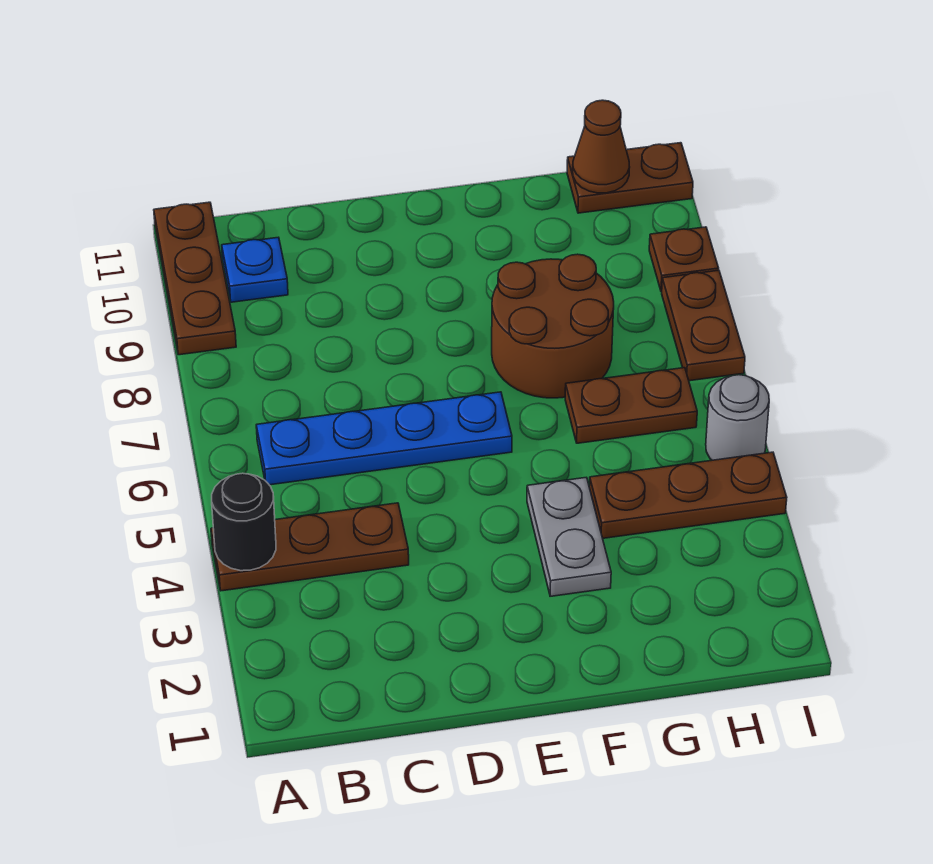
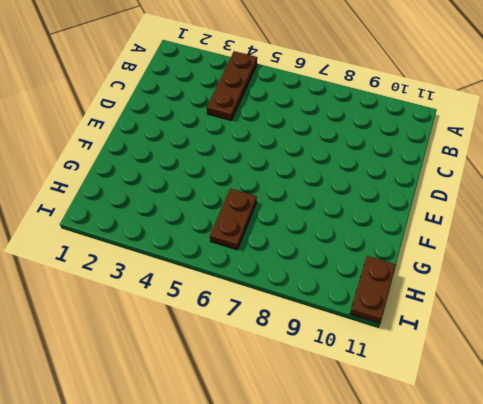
none -> brown plate A9:A11 level 1
none -> blue plate B6:E6 level 1
none -> blue plate B10 level 1

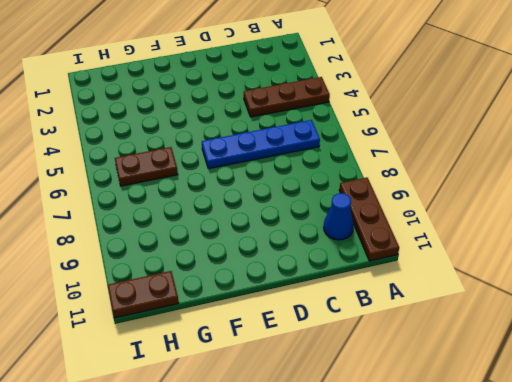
blue cone B10 level 1 -> blue plate B10 level 1
none -> grey plate F3:F4 level 1
none -> brown round brick F7:G8 level 1
none -> brown plate G4:I4 level 1

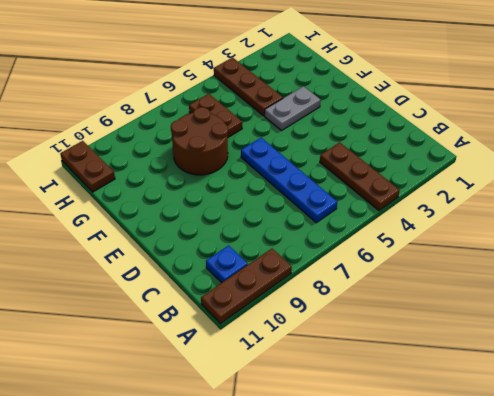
none -> grey round brick I5 level 1
none -> brown plate I7:I8 level 1
none -> brown plate I9 level 1

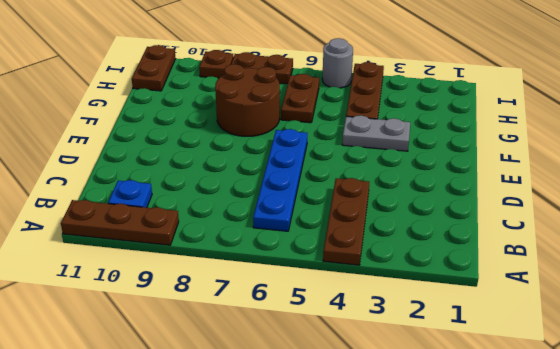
none -> black round brick A4 level 2
none -> brown cone H11 level 2

